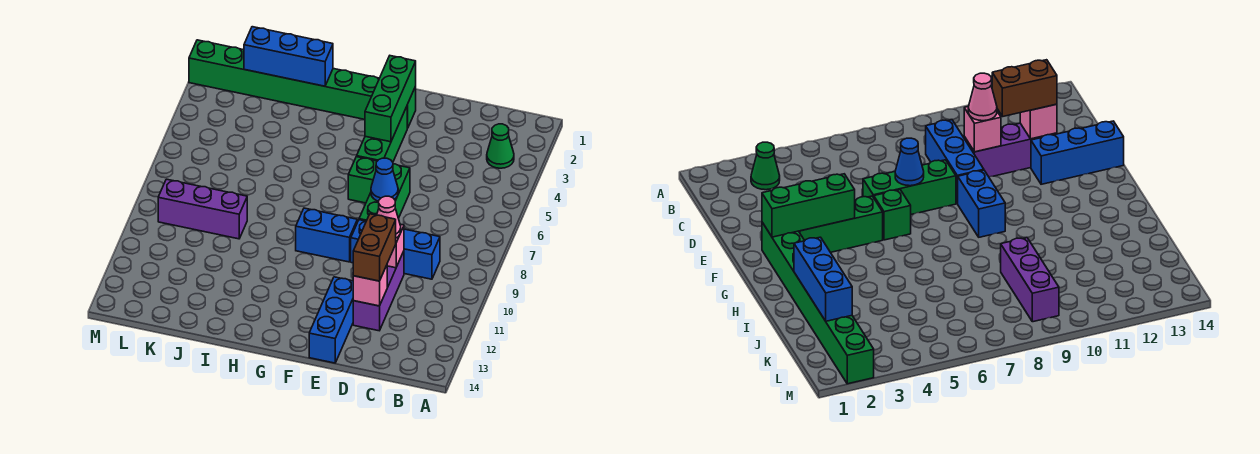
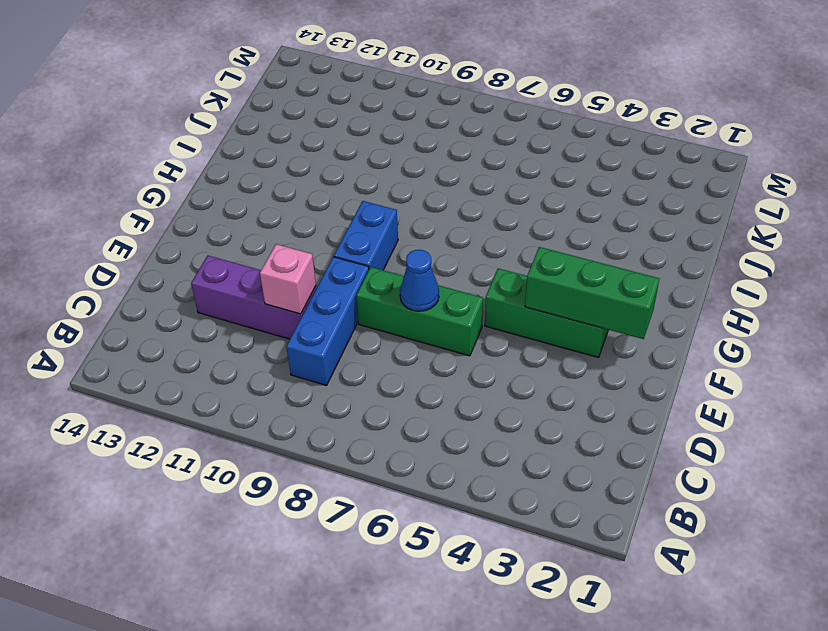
none -> green cone B3 level 1
none -> blue brick E12:E14 level 1
none -> green brick F2:M2 level 1

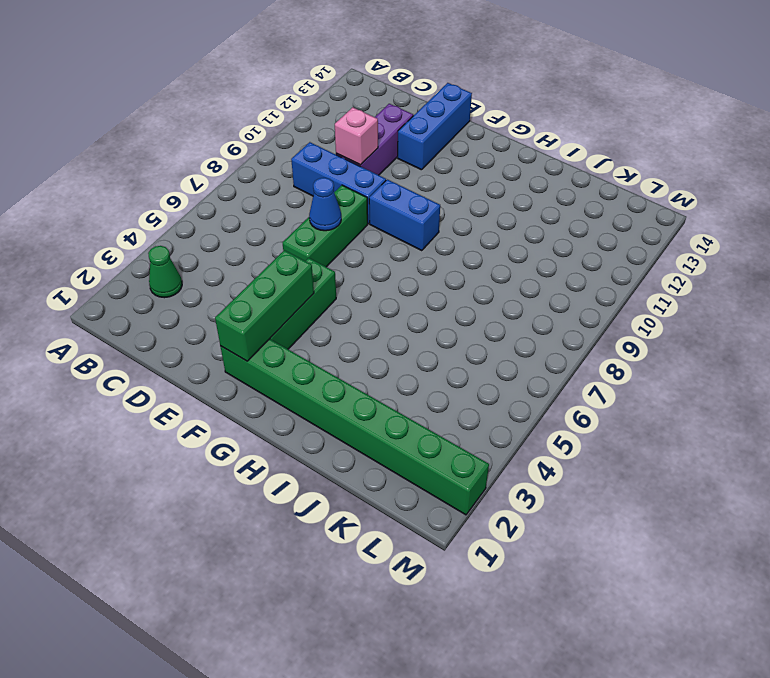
none -> green brick F6 level 1
none -> purple brick J9:L9 level 1
none -> pink brick D12 level 2

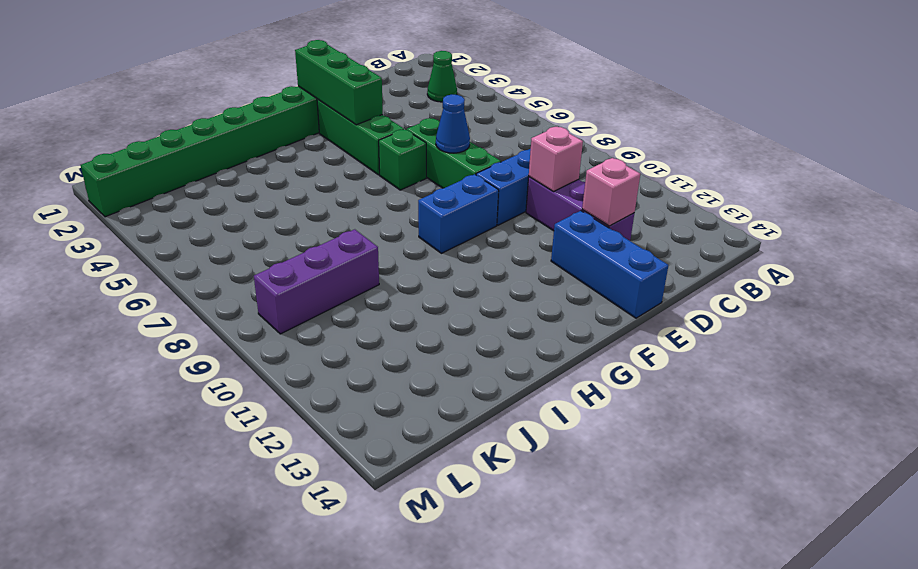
none -> blue brick I2:K2 level 2
none -> pink cone D10 level 3
none -> brown brick D11:D12 level 3

